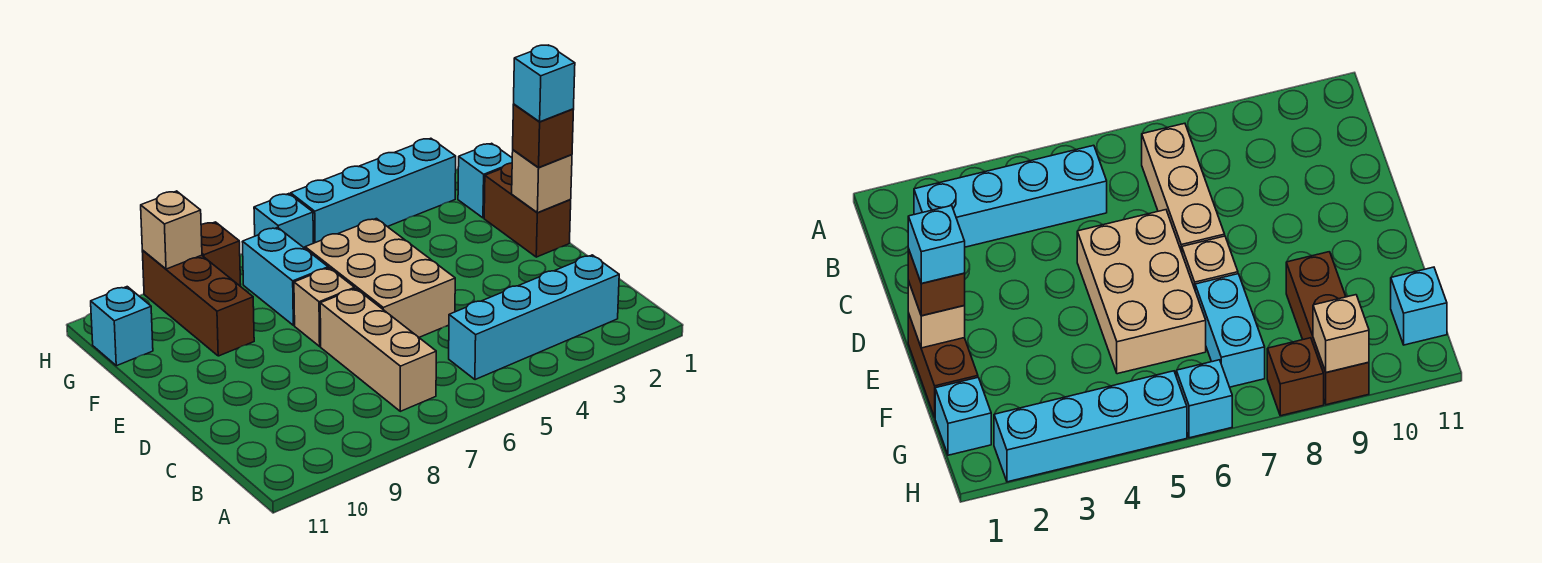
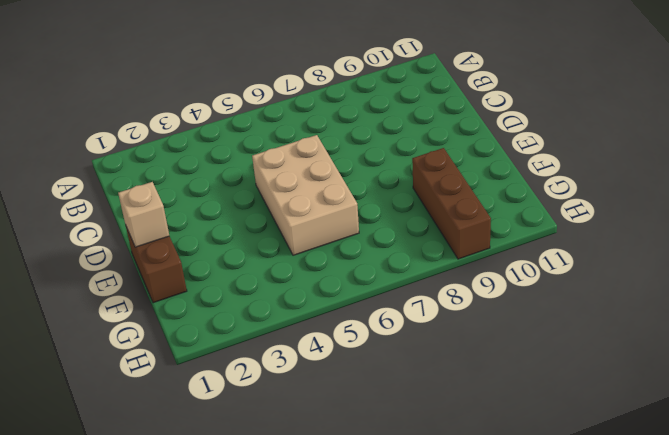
none -> cyan brick B2:B5 level 1
none -> tan brick B7:D7 level 1
none -> tan brick E7 level 1

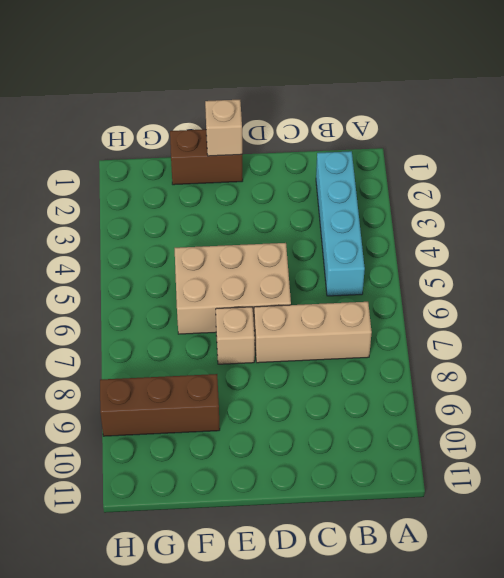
none -> cyan brick F7:G7 level 1
none -> cyan brick G1 level 1
none -> cyan brick G11 level 1

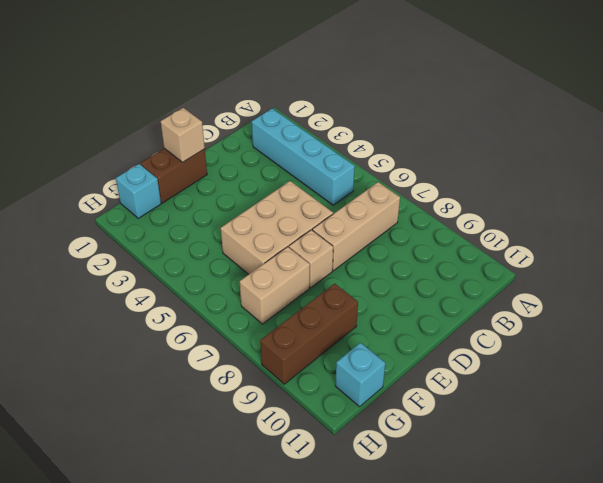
tan brick F7:G7 level 1 -> cyan brick F7:G7 level 1
none -> cyan brick H2:H5 level 1
none -> cyan brick H6 level 1
none -> brown brick H8 level 1

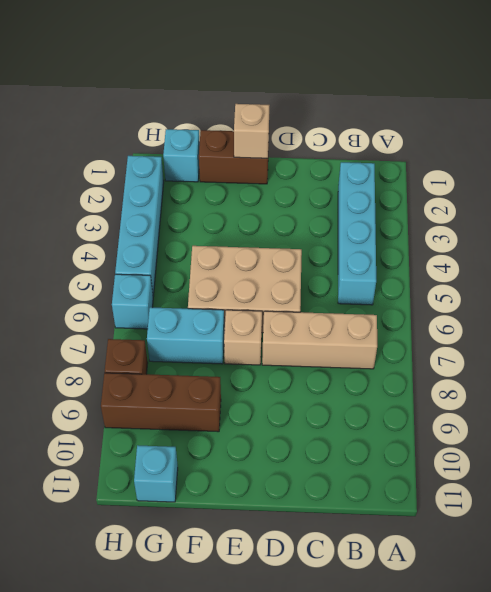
none -> tan brick H9 level 2
none -> brown brick E1 level 3
none -> cyan brick E1 level 4

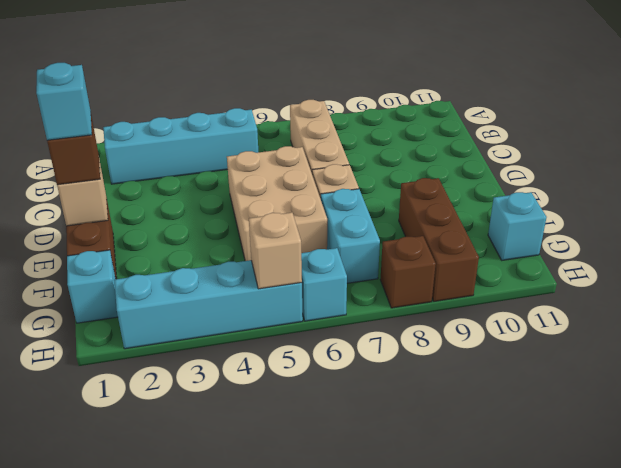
tan brick H5 level 2 -> tan brick H9 level 2

